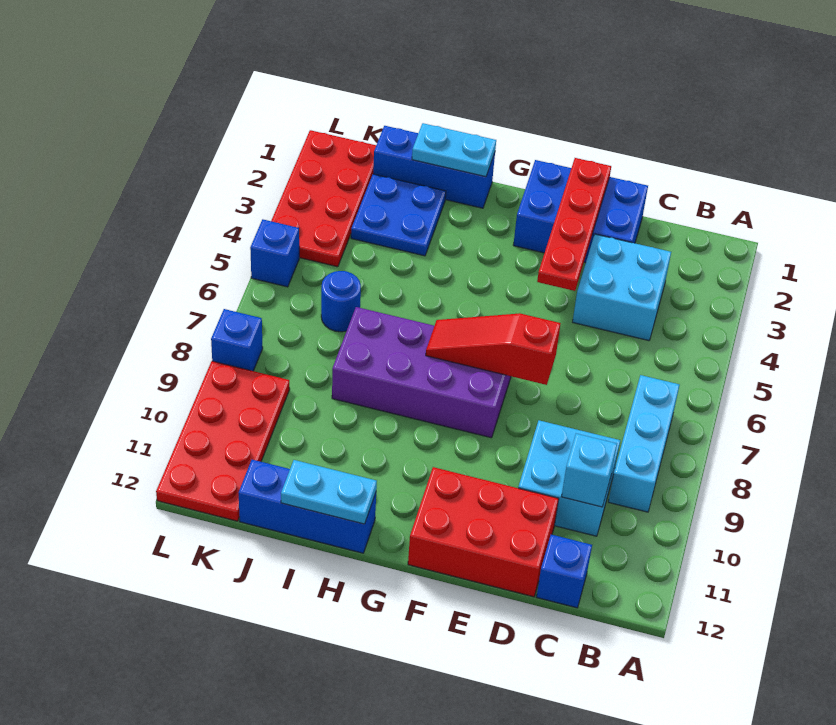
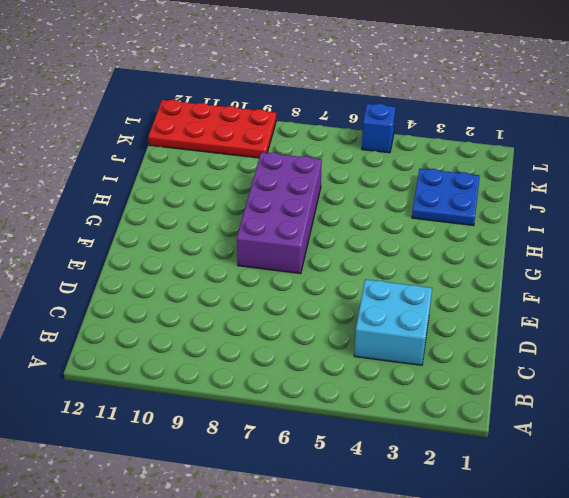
none -> cyan brick B7:B9 level 1
none -> cyan brick C9:D10 level 1
none -> blue brick C12 level 1

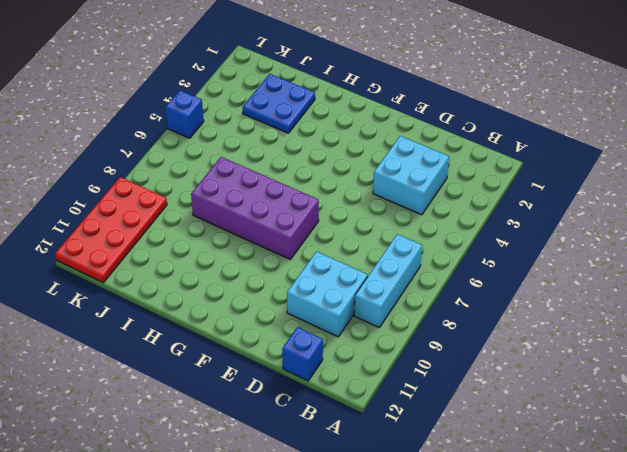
none -> blue brick D1:F2 level 1
none -> red brick D11:F12 level 1
none -> blue brick H1:J1 level 1

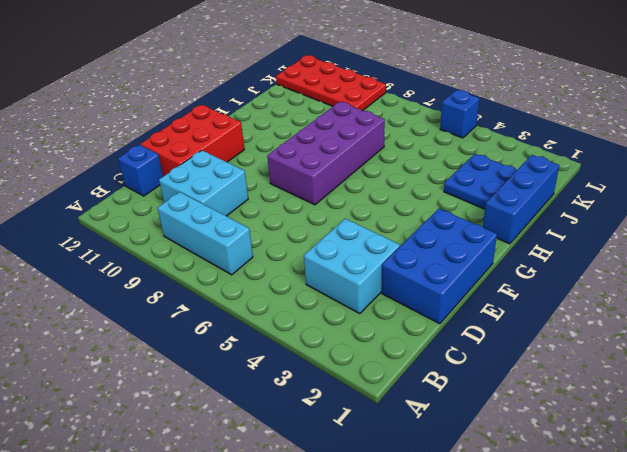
none -> blue brick H12:J12 level 1
none -> blue round brick J6 level 1
none -> red plate K1:L4 level 1

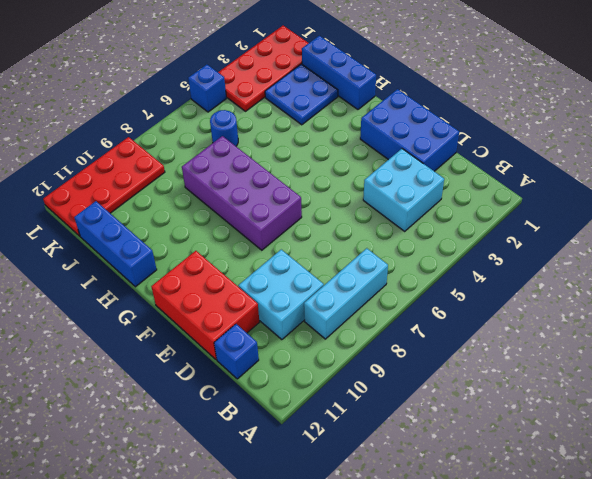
none -> blue brick L8 level 1
none -> cyan brick C10 level 2
none -> red plate E1:E4 level 2

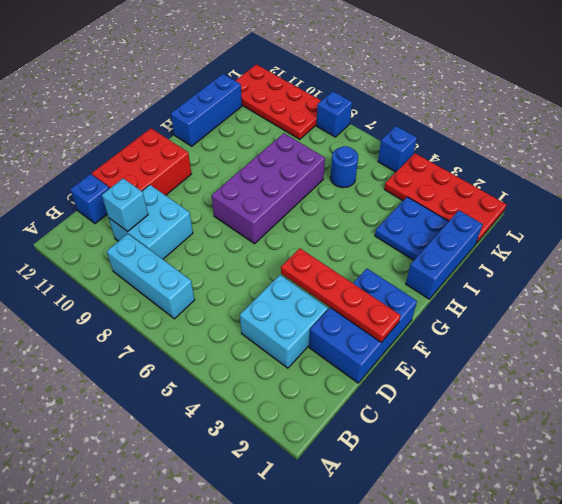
none -> red slope E7:G7 level 2 top E
none -> cyan plate H1:I1 level 2
none -> cyan plate H12:I12 level 2

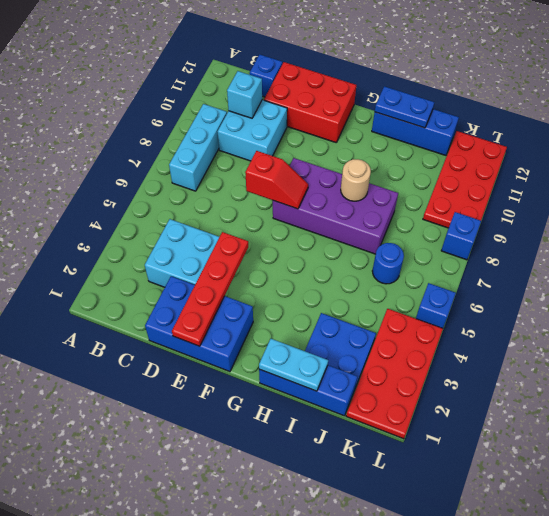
red slope E7:F7 level 2 top E -> red slope E7:G7 level 2 top E
tan round brick H8 level 2 -> none
blue plate H12:I12 level 2 -> cyan plate H12:I12 level 2

